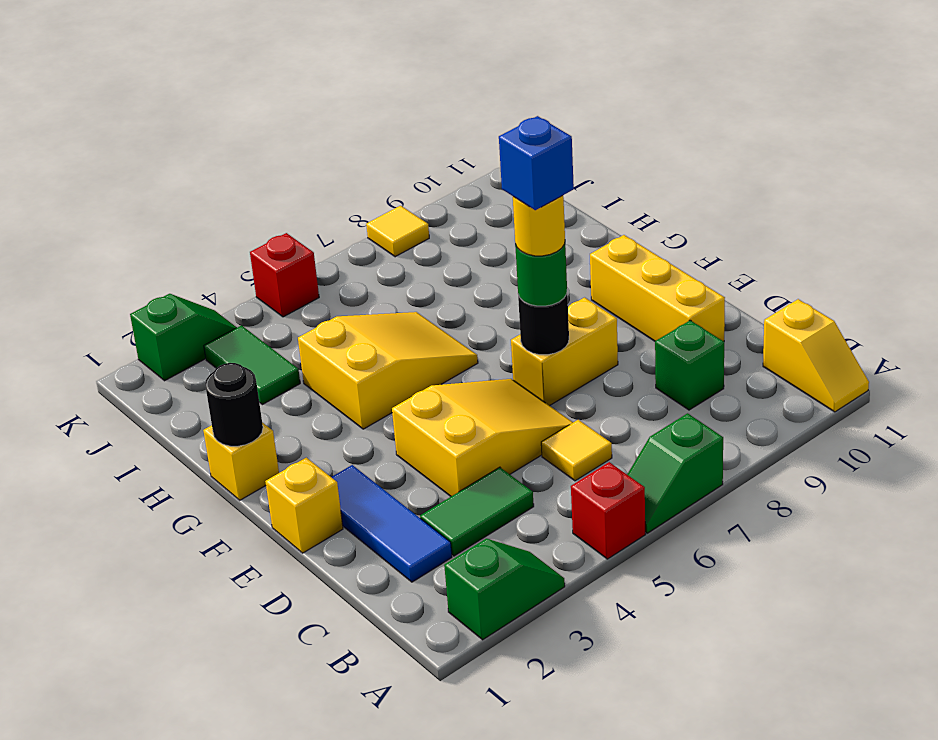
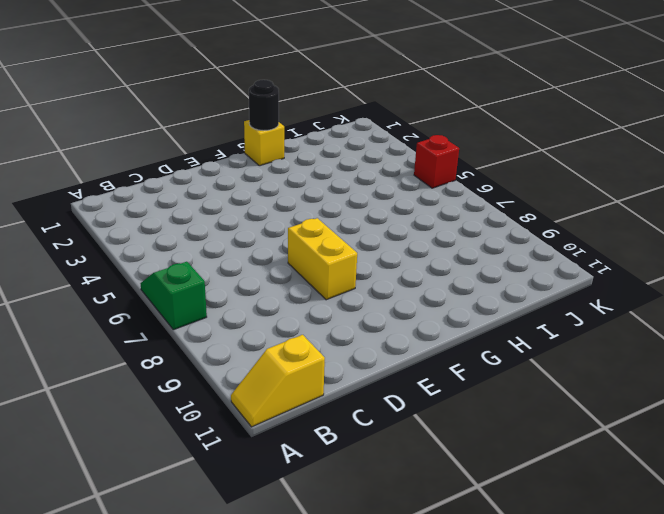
none -> green slope A2:A3 level 1 top 2
none -> red brick A5 level 1
none -> blue tile C2:E2 level 1

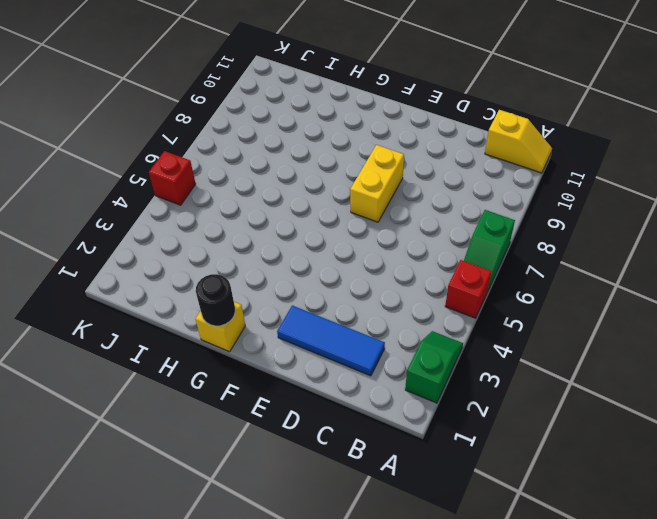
none -> green tile C3:C4 level 1
none -> yellow tile C6 level 1
none -> green brick C9 level 1

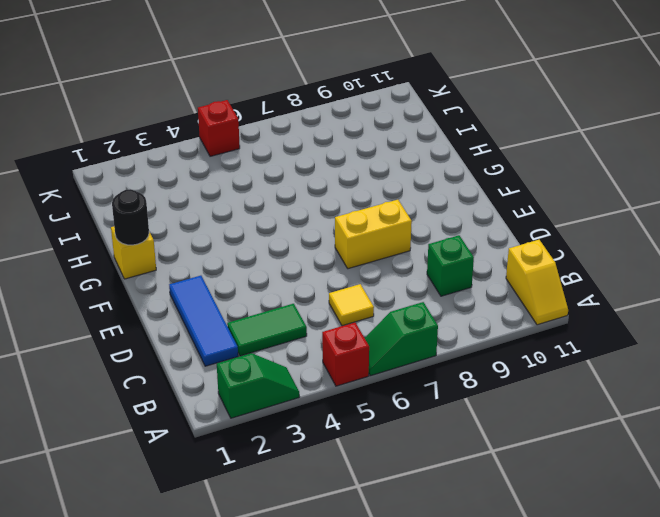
none -> yellow slope D4:E6 level 1 top 4
none -> yellow brick D10:F10 level 1
none -> yellow brick E1 level 1

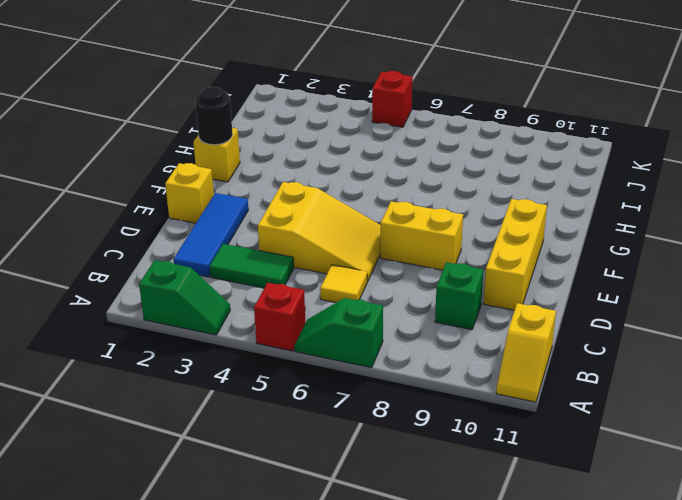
none -> yellow slope G4:H6 level 1 top 4
none -> green tile I3:J3 level 1
none -> green slope K2:K3 level 1 top 2

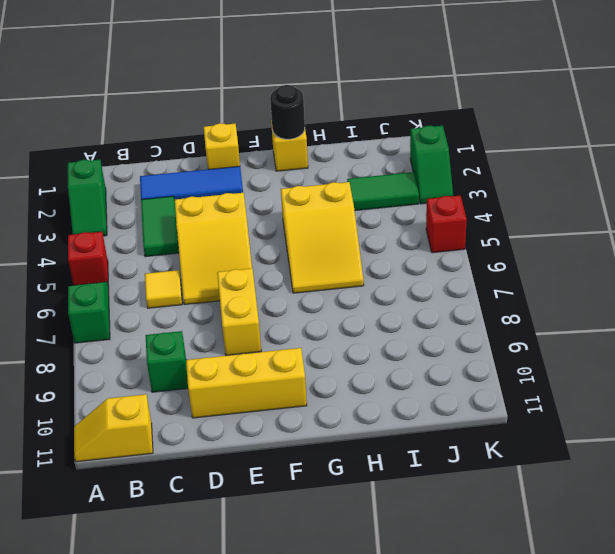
none -> yellow tile K8 level 1
none -> black round brick E7 level 2
none -> green round brick E7 level 3

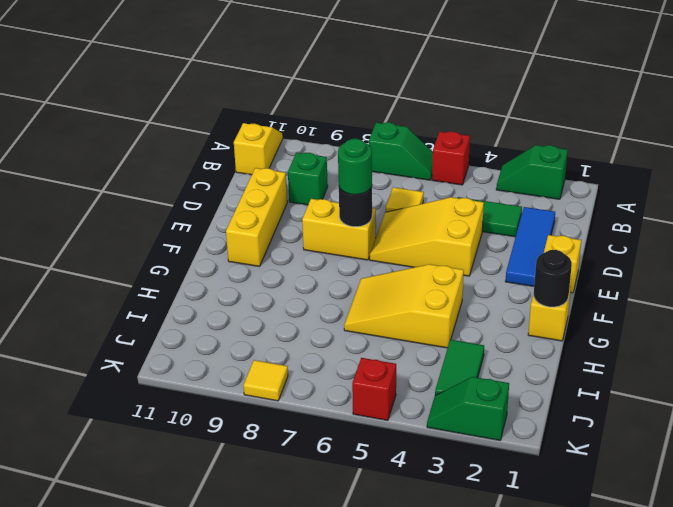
none -> yellow round brick E7 level 4
none -> blue brick E7 level 5

